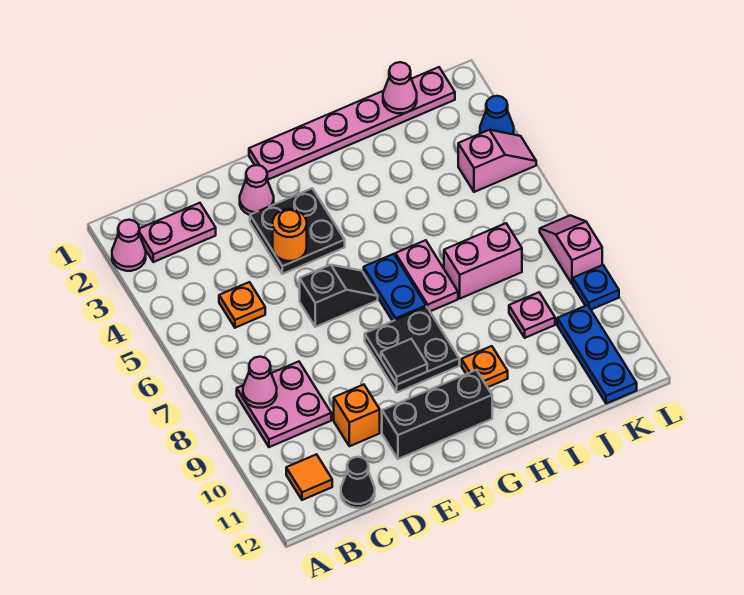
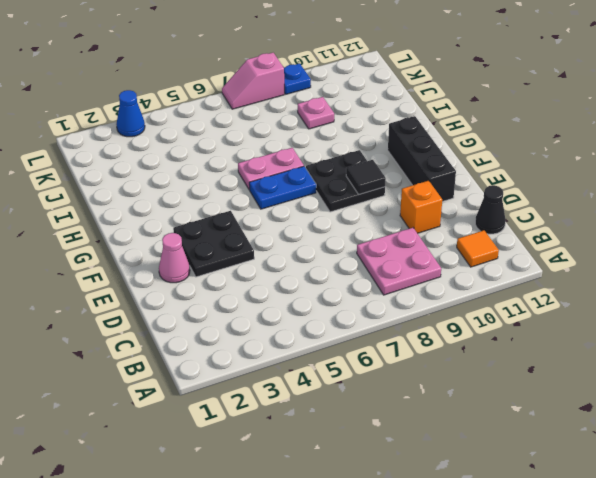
none -> pink cone A2 level 1
none -> pink plate B2:C2 level 1
none -> orange plate C5 level 1

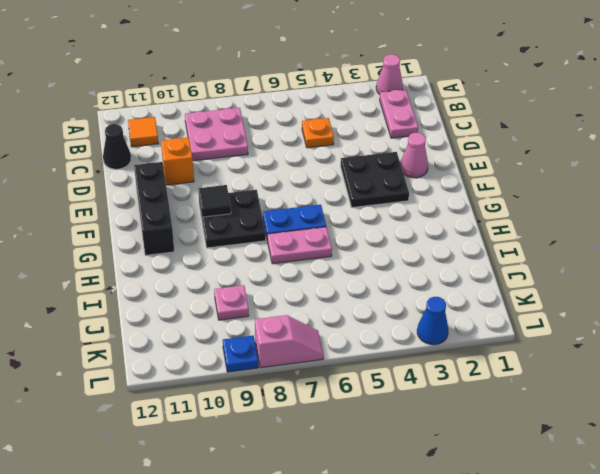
none -> black slope E6:F6 level 1 top E
none -> pink plate F1:K1 level 1
none -> orange plate H10 level 1

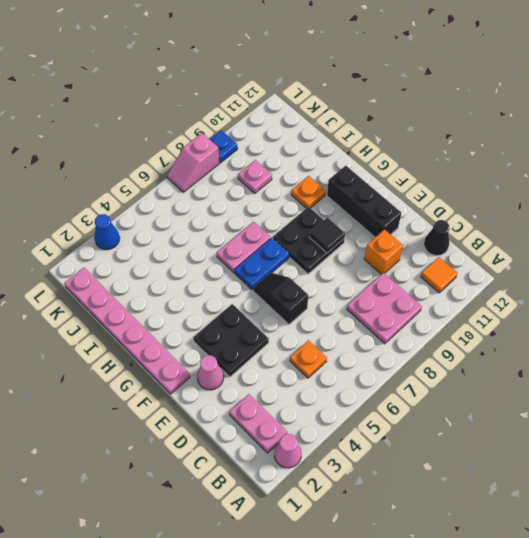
none -> pink brick I7:J7 level 1
none -> pink slope K4:L4 level 1 top K
none -> blue plate K10:K12 level 1

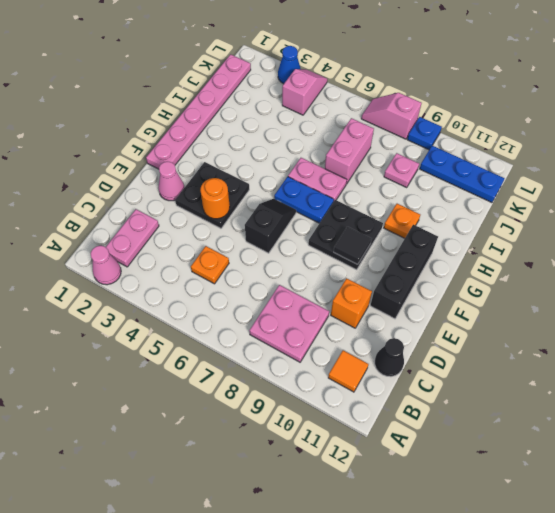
none -> pink cone B8 level 2
none -> pink cone J1 level 2

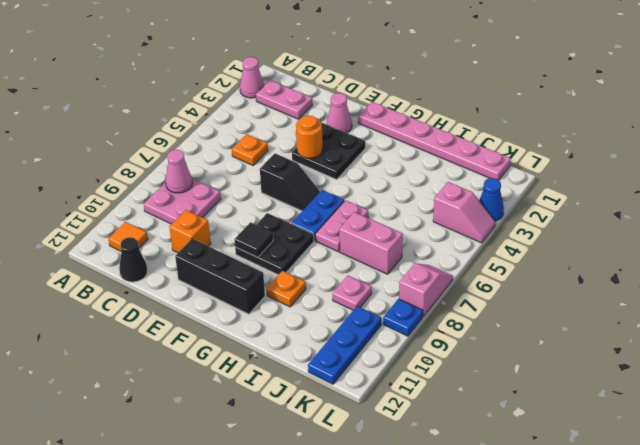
none -> pink cone J1 level 2

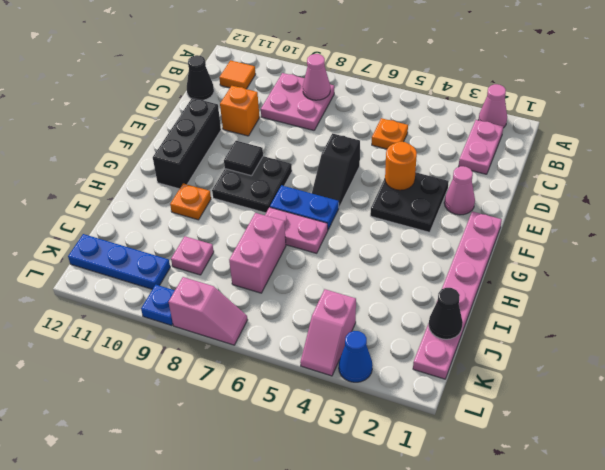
black cone J1 level 2 -> pink cone J1 level 2

